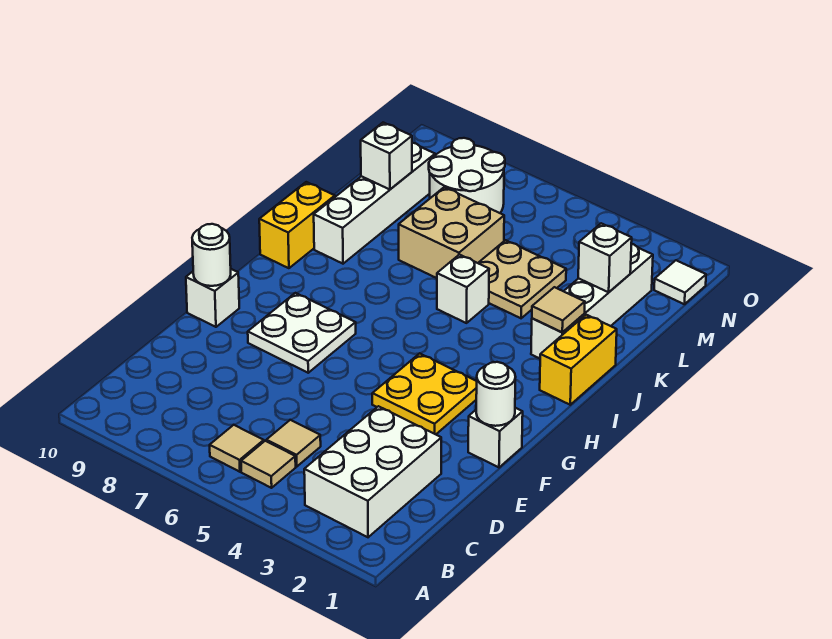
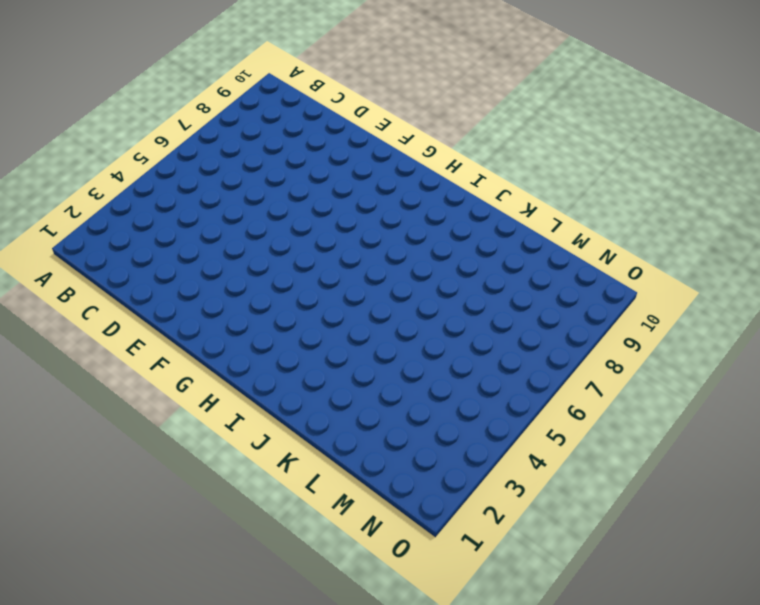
none -> white brick B2:D3 level 1
none -> tan tile B5 level 1
none -> tan tile B6 level 1

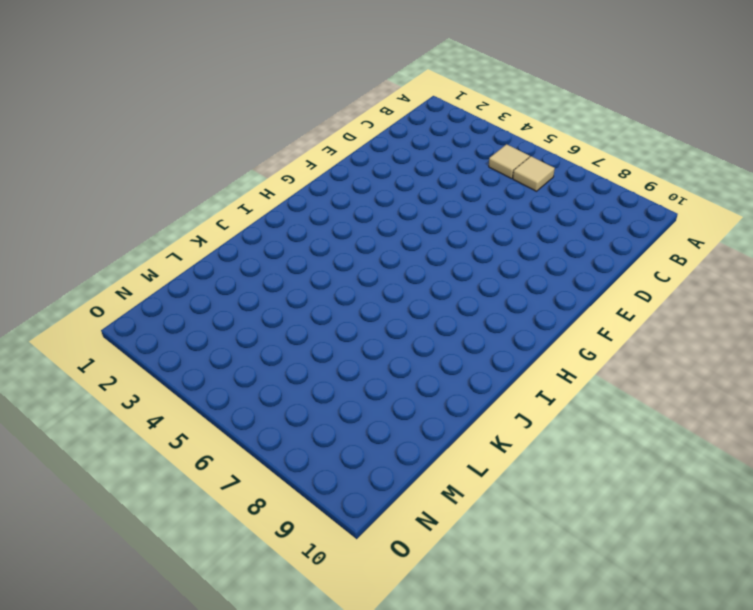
none -> white brick B2:D3 level 1
none -> tan tile C5 level 1
none -> white brick F1 level 1

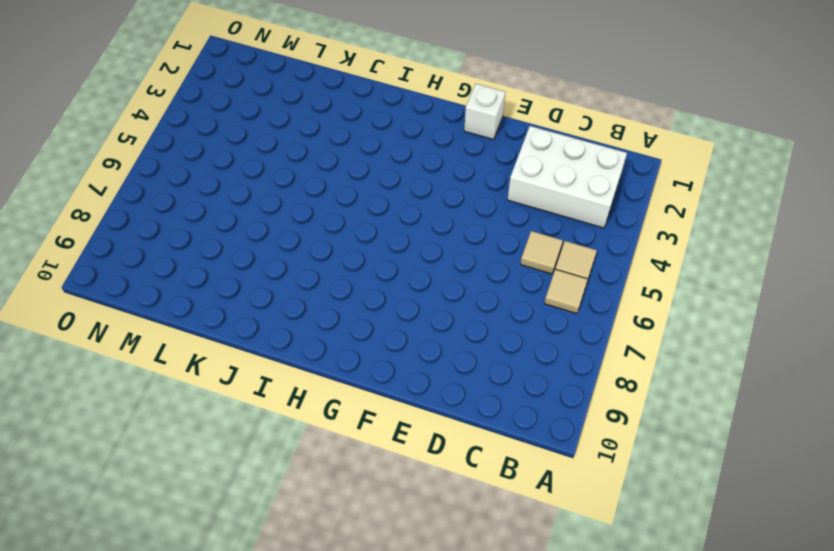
none -> yellow plate F3:G4 level 1
none -> white plate F7:G8 level 1
none -> white brick F10 level 1

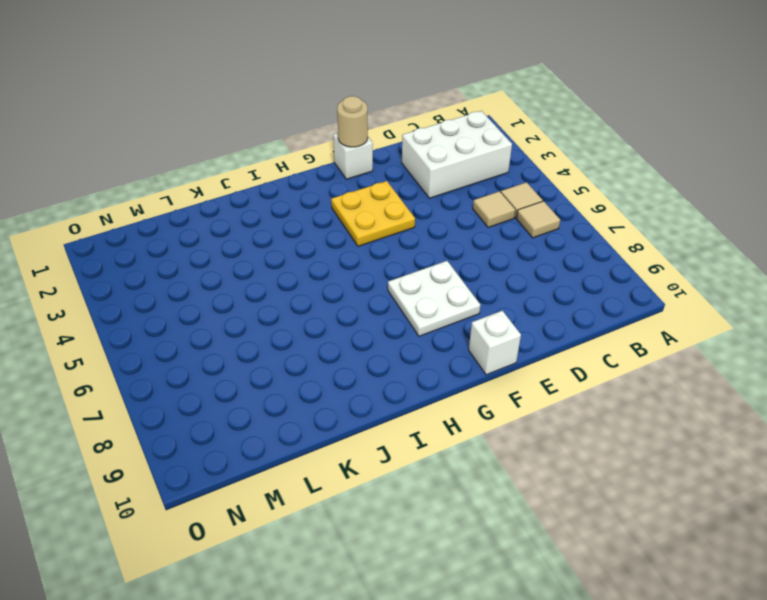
tan round brick F1 level 2 -> white round brick F1 level 2
none -> yellow brick I1:J1 level 1
none -> yellow brick I10:J10 level 1
none -> white brick J2:M2 level 1

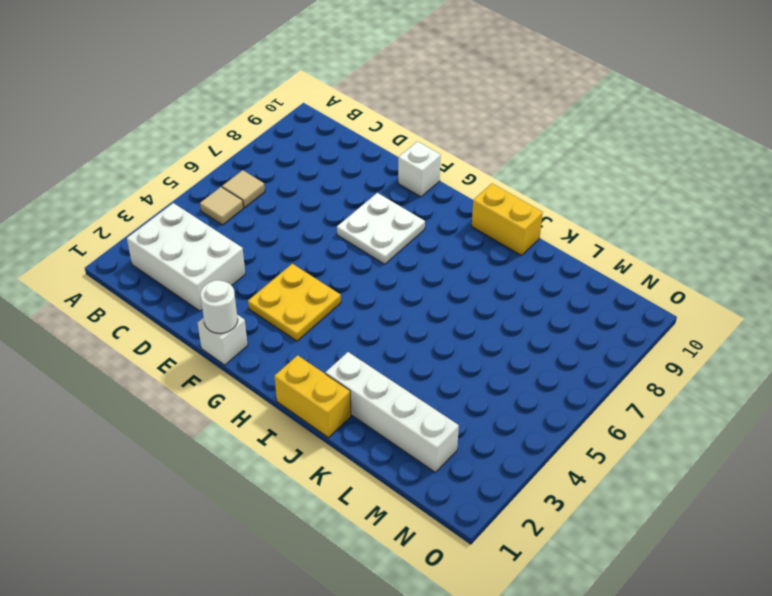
none -> tan tile C5 level 1
none -> white brick J5 level 1
none -> white brick J9:M9 level 1

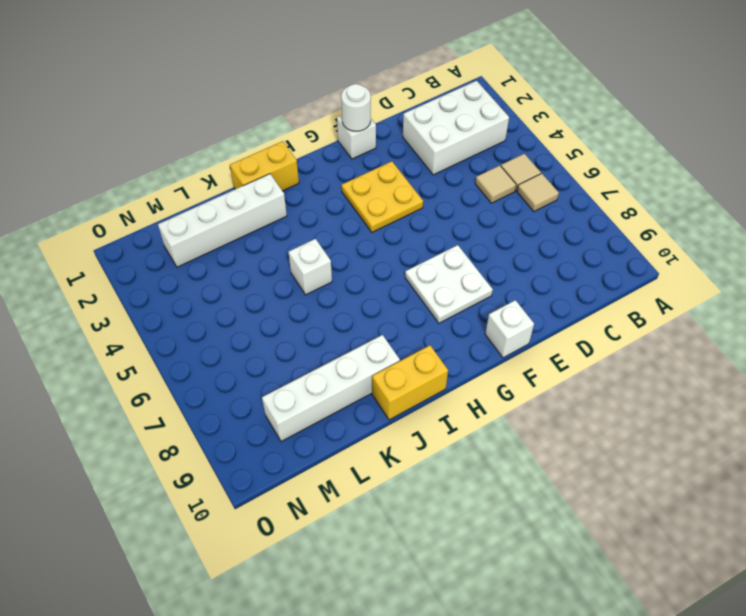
none -> tan plate K4:L5 level 1
none -> tan brick K6:L7 level 1
none -> white round brick M7:N8 level 1

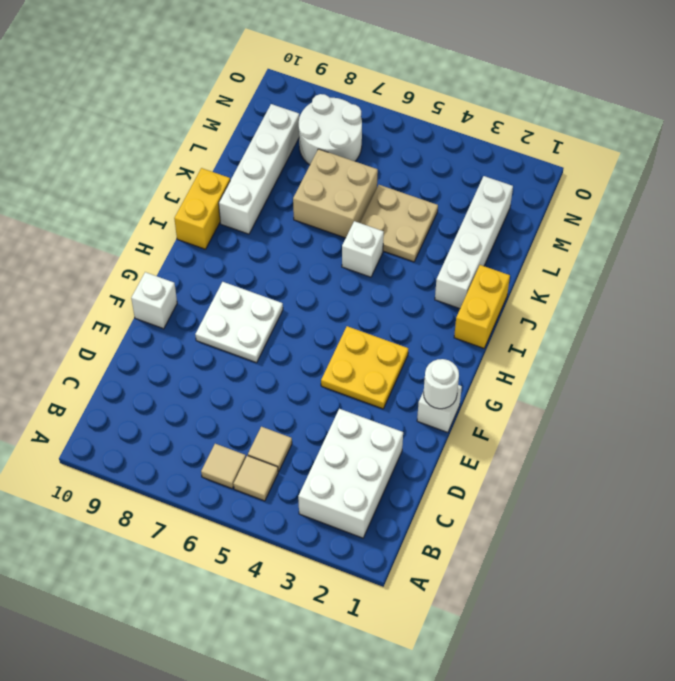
none -> white tile N1 level 1
none -> white round brick F10 level 2
none -> tan tile J2 level 2

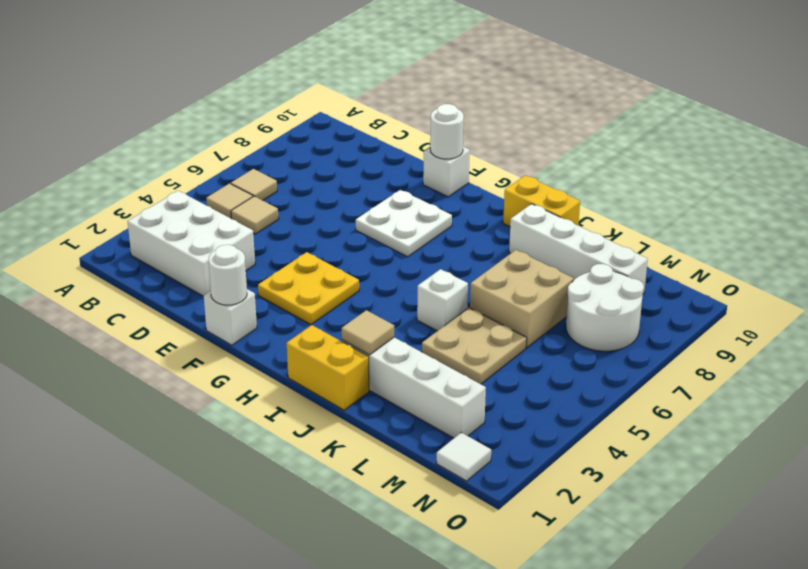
none -> white brick L2 level 2
none -> white brick L9 level 2

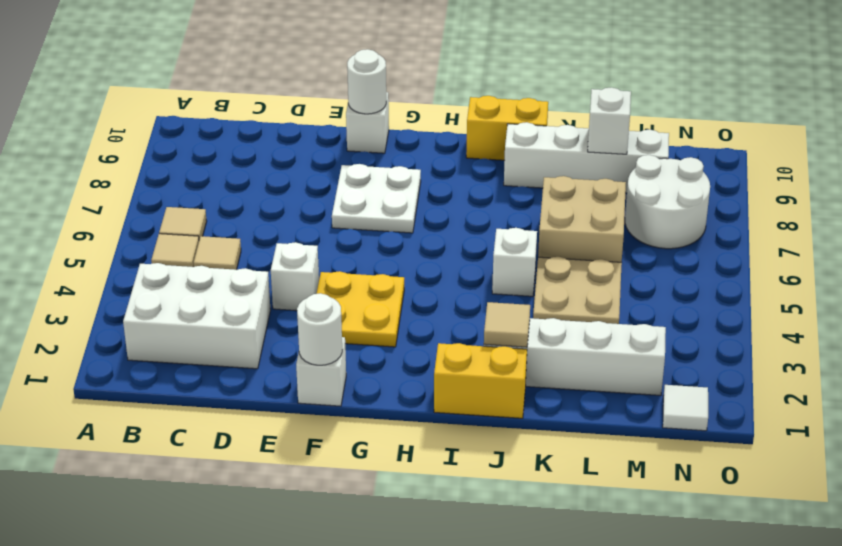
white brick E4 level 1 -> white brick L2 level 2

